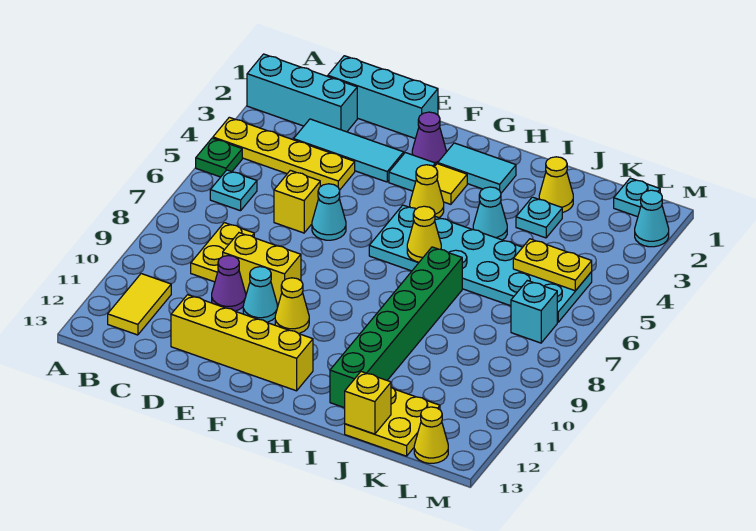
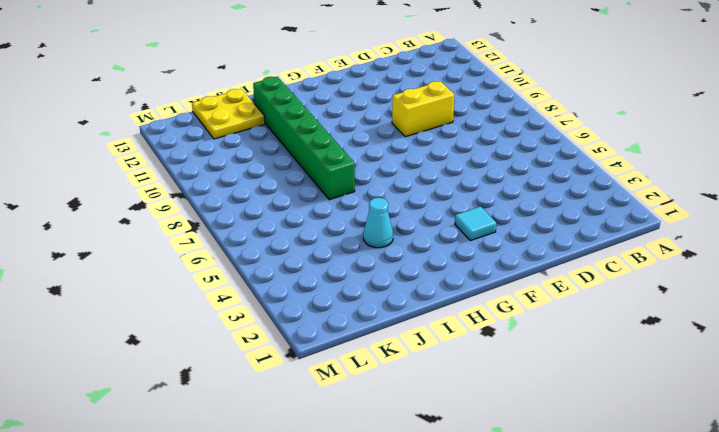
none -> cyan brick A2:C2 level 1
none -> yellow plate A4:D4 level 1
none -> green plate A5 level 1
none -> cyan plate B6 level 1

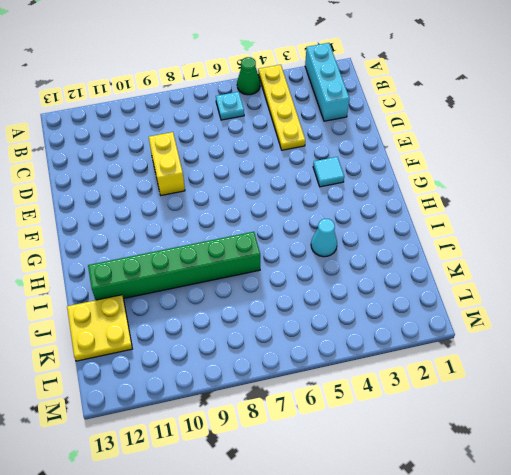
green cone A5 level 1 -> green plate A5 level 1
none -> yellow tile B11:B12 level 1
none -> cyan brick C1:E1 level 1
none -> cyan tile C3:E3 level 1
none -> yellow plate C8:C9 level 1

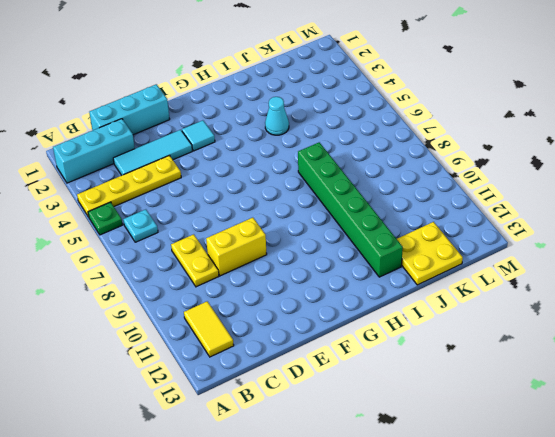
none -> yellow brick D6 level 1
none -> purple cone D10 level 1
none -> yellow brick D12:G12 level 1
none -> cyan cone E6 level 1

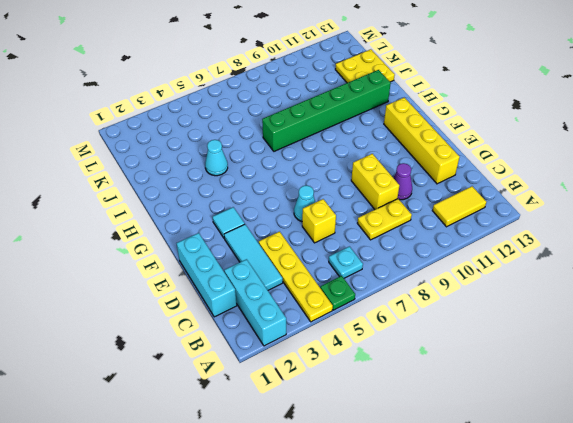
none -> cyan cone E10 level 1
none -> purple cone F2 level 1
none -> yellow cone F10 level 1
none -> cyan tile G2:H2 level 1

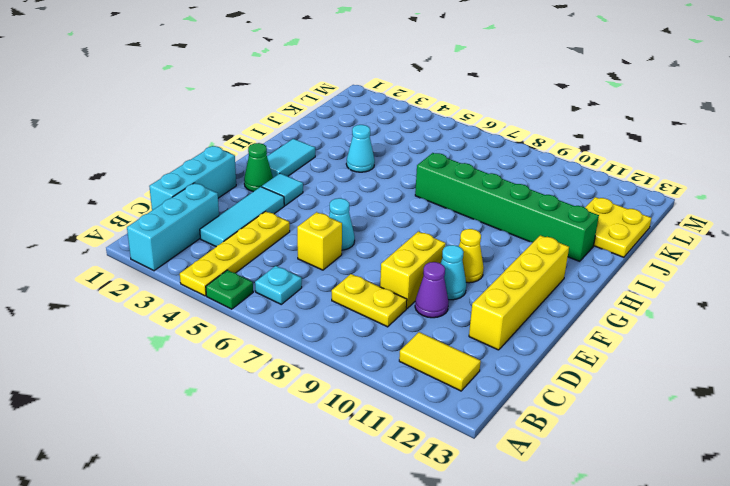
green cone F2 level 1 -> purple cone F2 level 1
none -> yellow tile G3 level 1
none -> yellow cone G4 level 1
none -> cyan plate G5:L6 level 1
none -> yellow cone J2 level 1

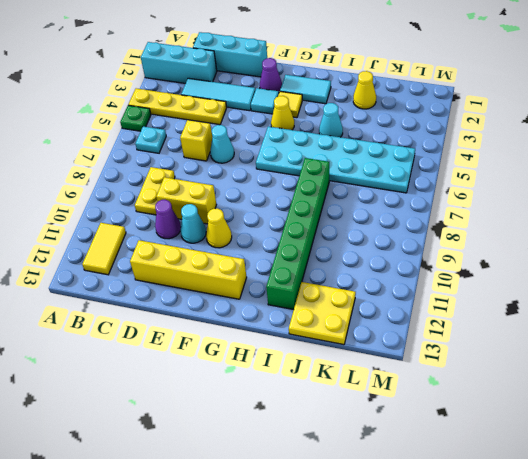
none -> cyan plate J3 level 1
none -> cyan plate L1 level 1
none -> cyan brick L7 level 1
none -> yellow cone L13 level 1

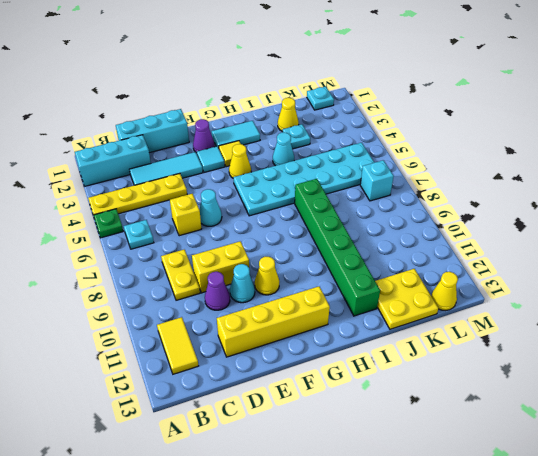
none -> cyan cone M2 level 1
none -> yellow cone H6 level 2
none -> yellow brick J13 level 2
none -> yellow plate K5:L5 level 2

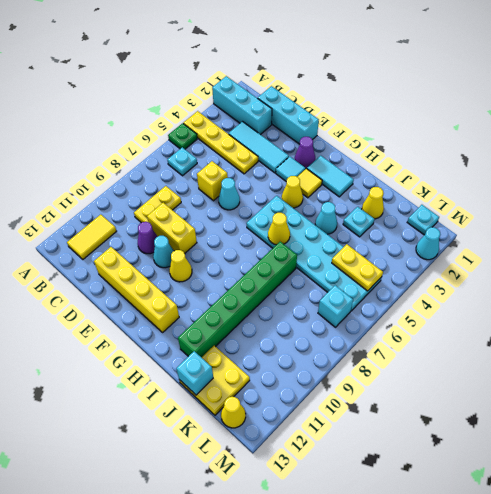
cyan brick J13 level 2 -> yellow brick J13 level 2

